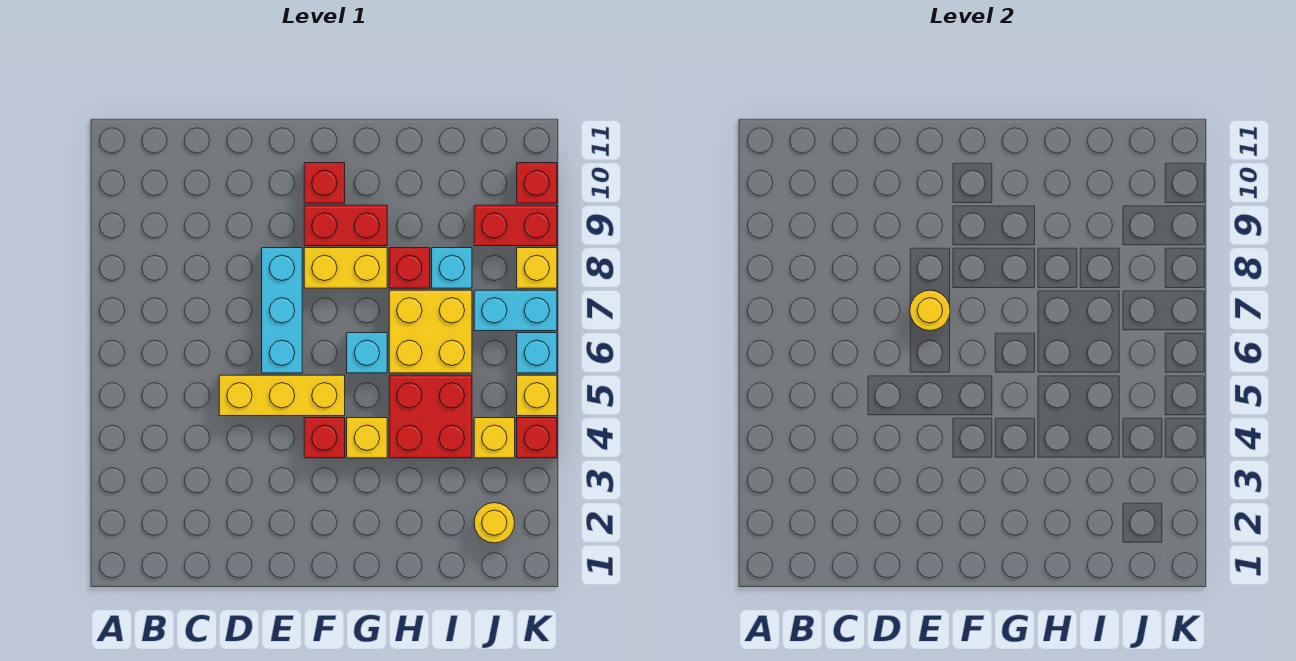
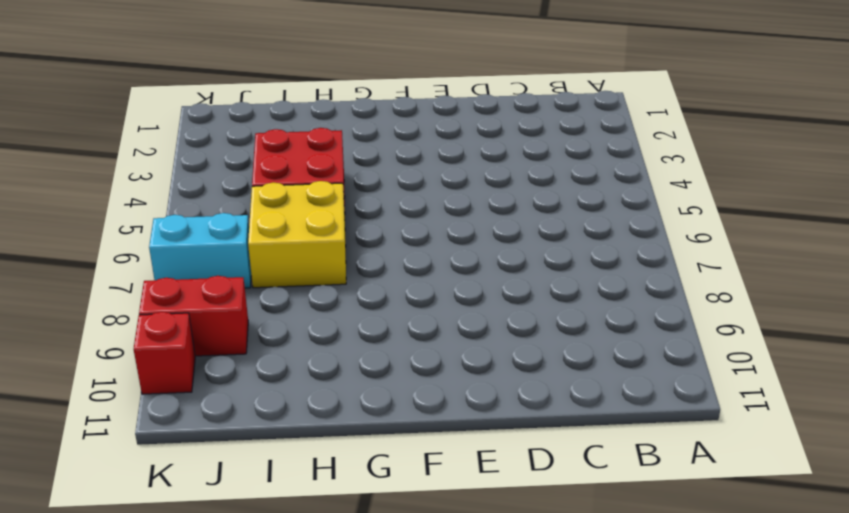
none -> yellow brick D5:F5 level 1
none -> cyan brick E6:E8 level 1
none -> red brick F4 level 1

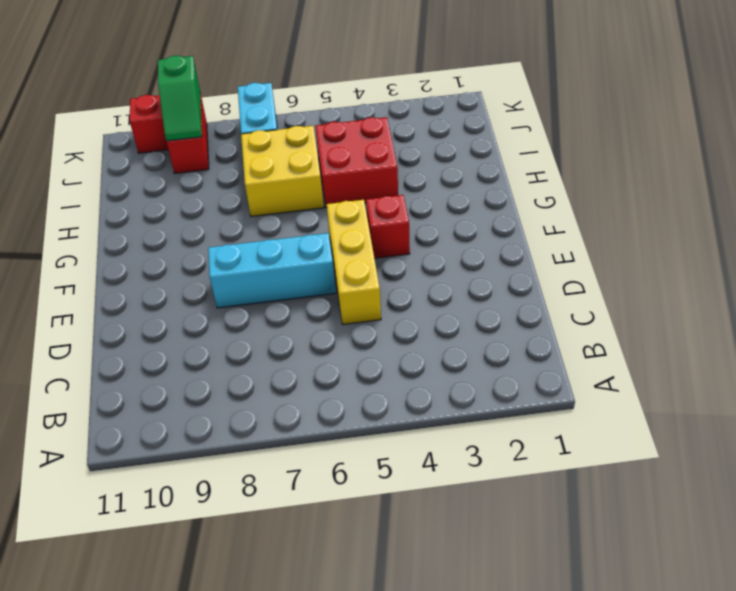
green slope J9:K9 level 2 top K -> none
none -> yellow brick F8:G8 level 1
none -> red brick F9:G9 level 1
none -> red brick F10 level 1

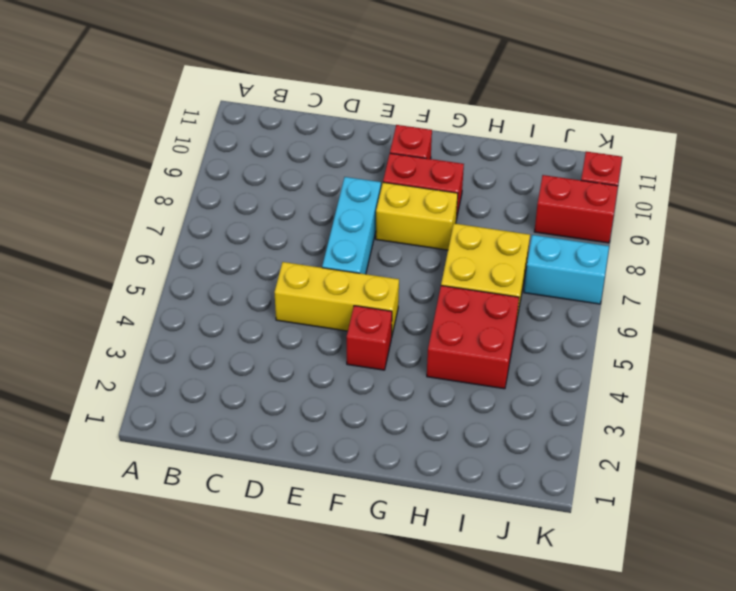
none -> yellow brick G4 level 1
none -> cyan brick G6 level 1
none -> red brick H8 level 1

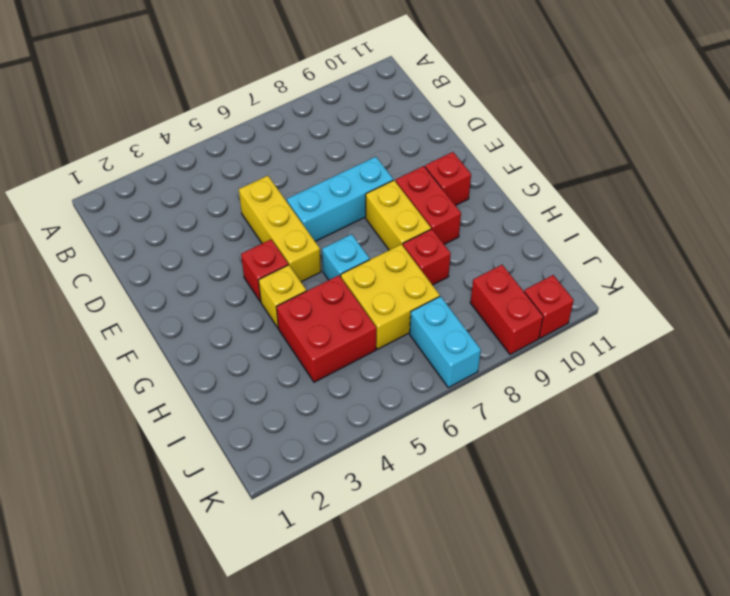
none -> cyan brick I8 level 1
none -> yellow round brick J2 level 1
none -> yellow brick J4 level 1

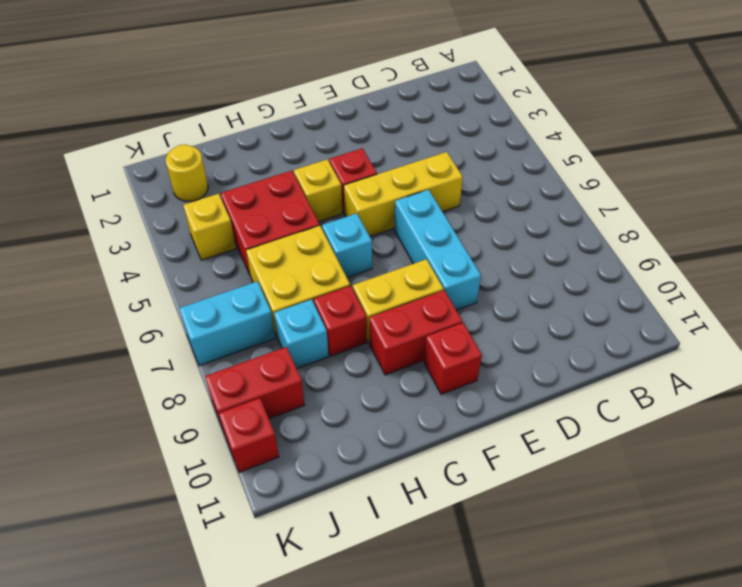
none -> red brick K4 level 1
none -> yellow brick K5 level 1
none -> cyan brick K6 level 1

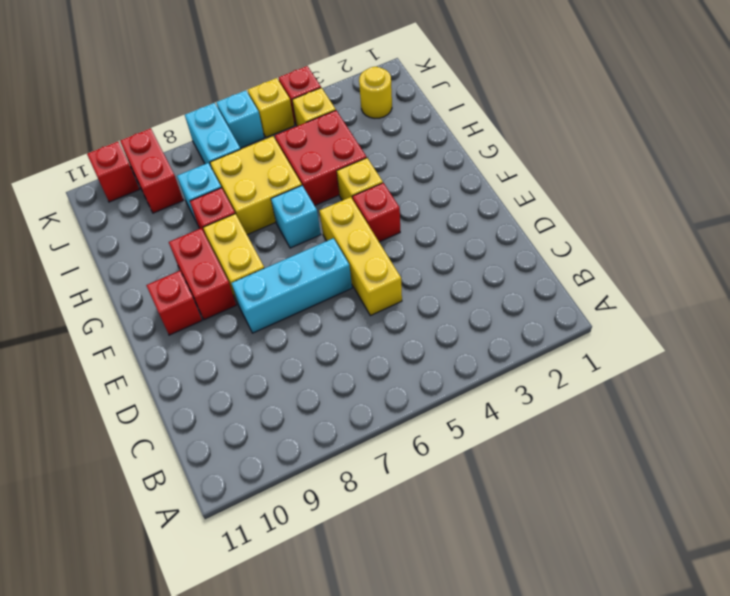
none -> yellow brick K8 level 1
none -> yellow round brick E7 level 2

